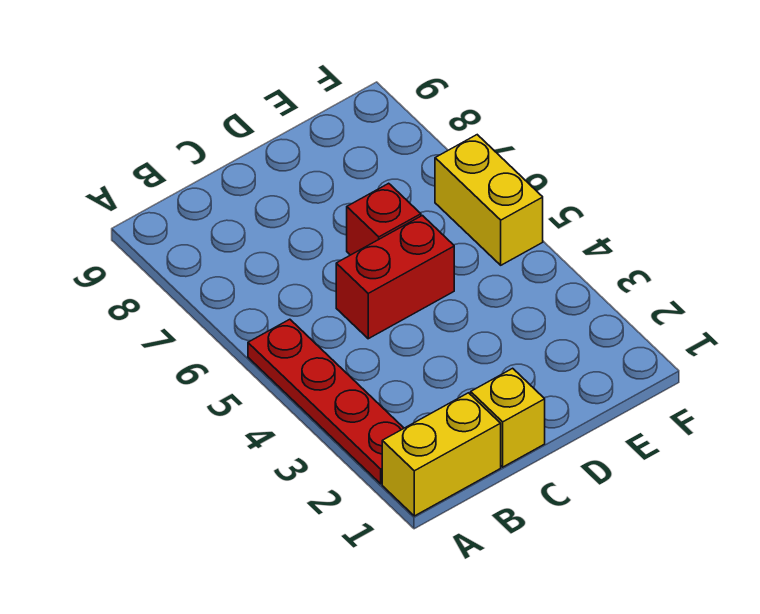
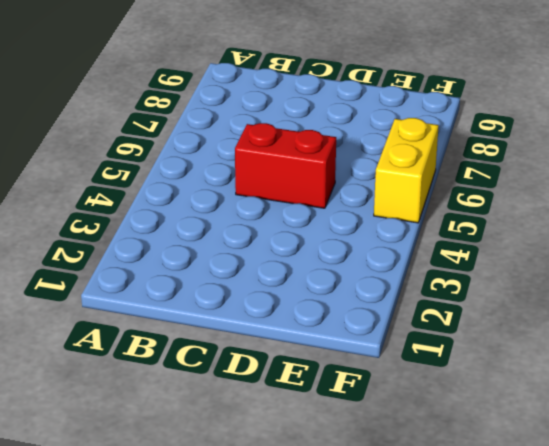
none -> yellow brick A1:B1 level 1
none -> red plate A2:A5 level 1

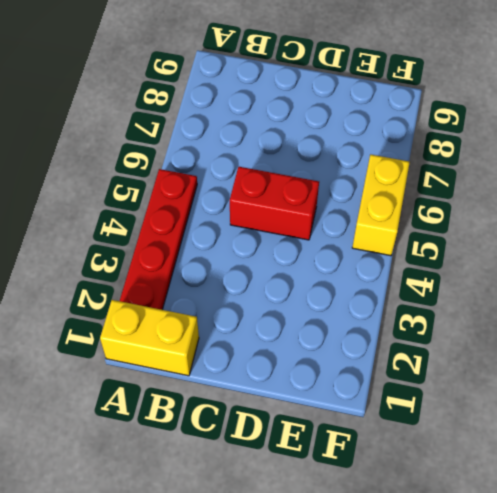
none -> yellow brick C1 level 1
none -> red brick D6 level 1

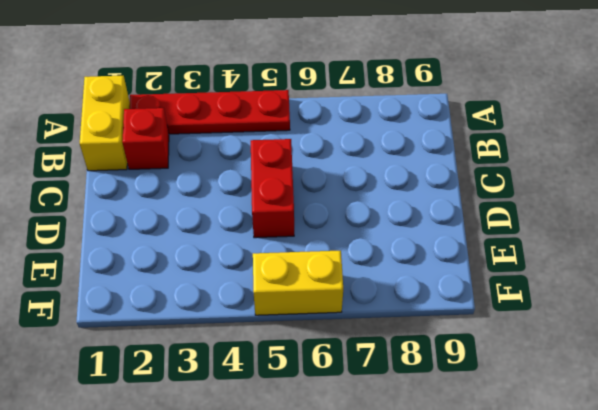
red brick B2 level 1 -> red brick D6 level 1
none -> yellow brick C1 level 1

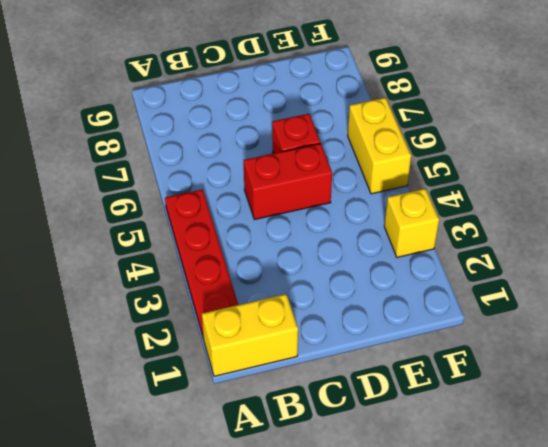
yellow brick F3 level 1 -> yellow brick C1 level 1

